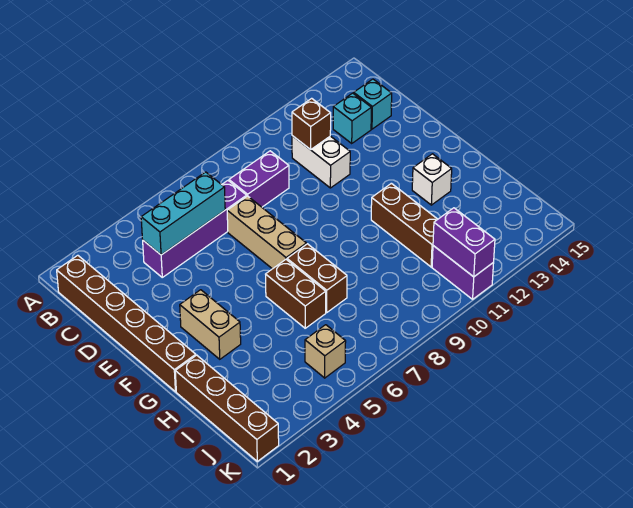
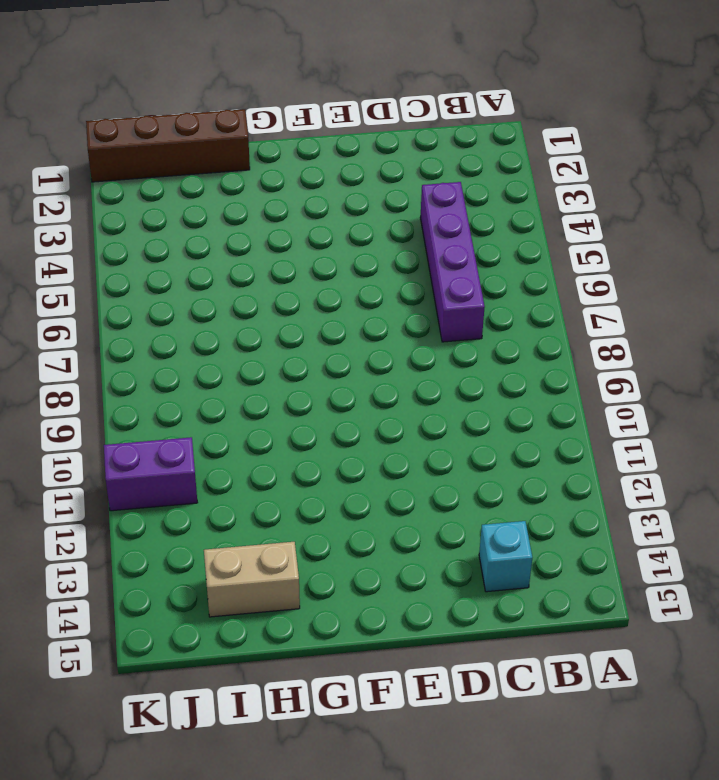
tan brick H14:I14 level 1 -> tan brick F3:G3 level 1
none -> brown brick B1:G1 level 1
none -> purple brick C8:C9 level 1
none -> white brick C11:D11 level 1

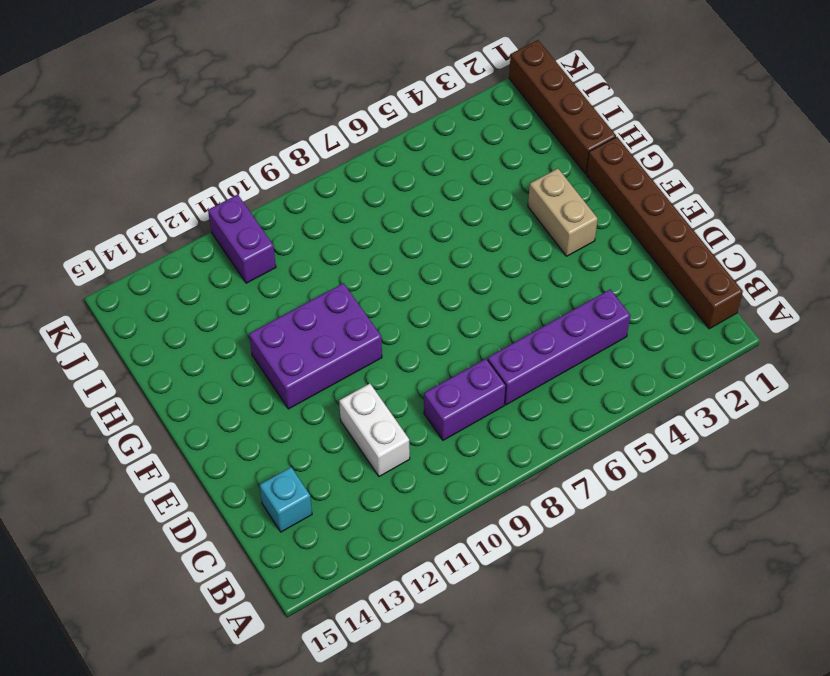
purple brick F10:G12 level 1 -> brown brick G11:I11 level 1
none -> cyan brick C13 level 1
none -> tan brick D7:F7 level 1
none -> brown brick G6:H6 level 1

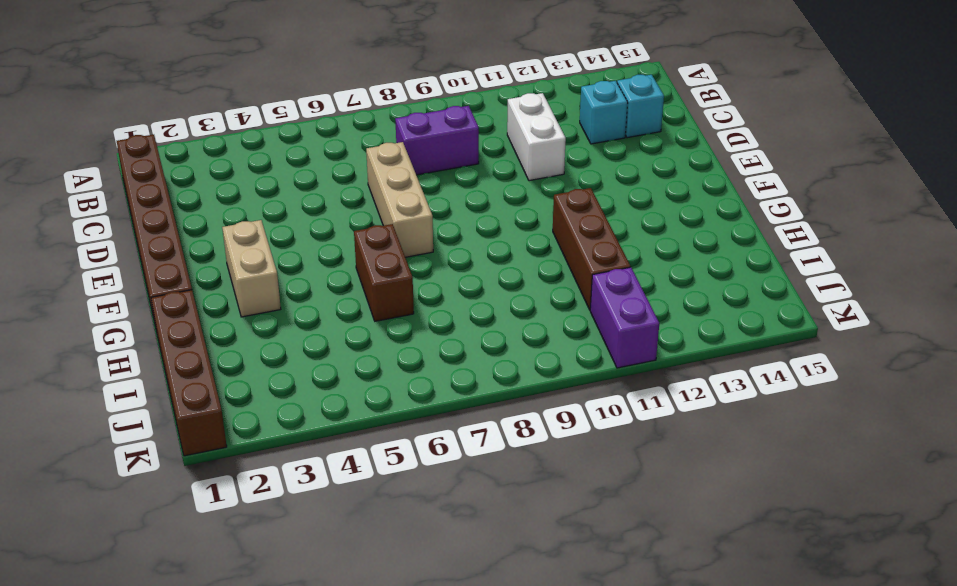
none -> purple brick C4:C7 level 1
none -> brown brick G7:H7 level 1
none -> white brick G13 level 1

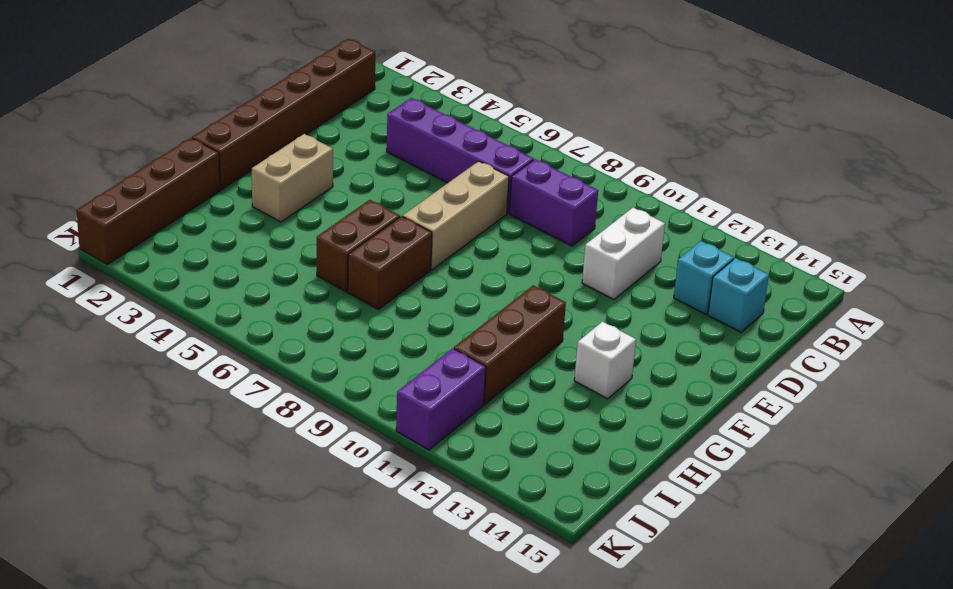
none -> tan brick J5 level 1
none -> cyan brick C4:C6 level 2
none -> brown brick C11 level 2

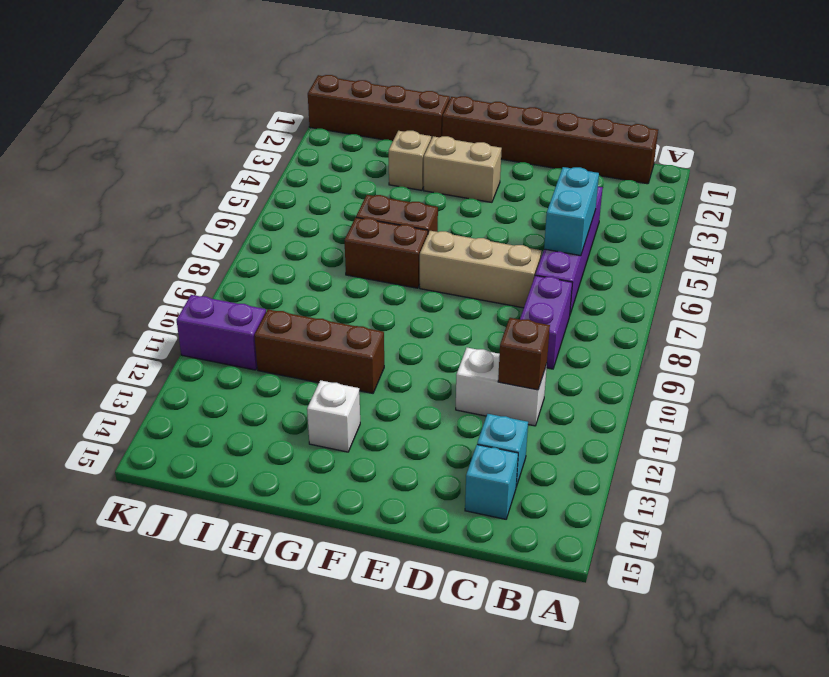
cyan brick C5:C6 level 2 -> cyan brick C4:C6 level 2
tan brick H3 level 1 -> tan brick J5 level 1
none -> purple brick J11:K11 level 2

